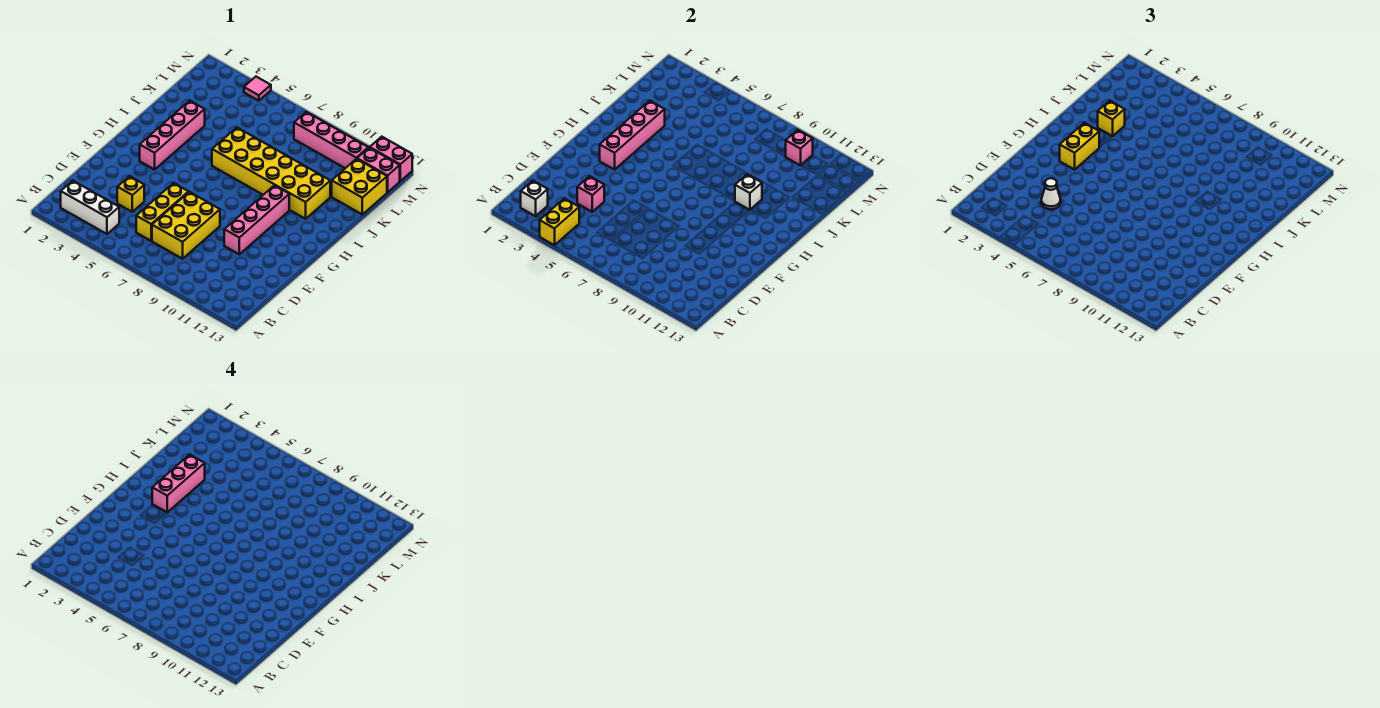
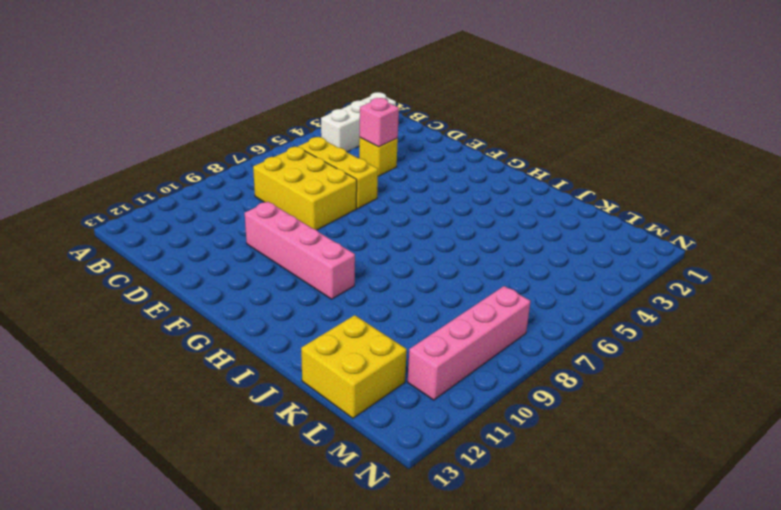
none -> pink brick G3:J3 level 1
none -> yellow brick I6:J11 level 1
none -> pink brick M12:M13 level 1

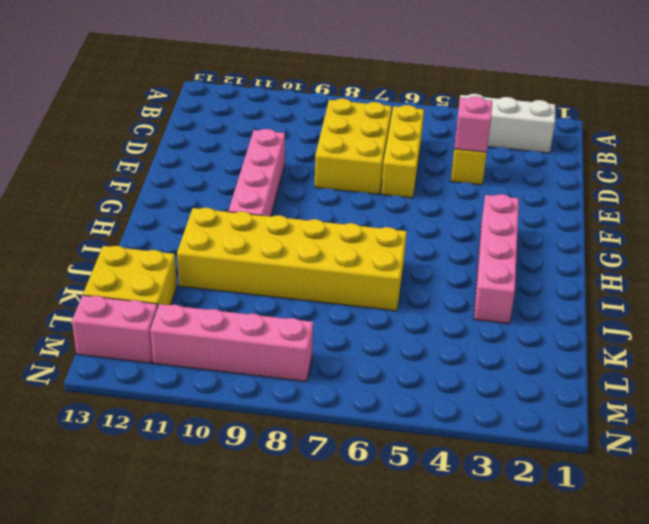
none -> pink tile N4 level 1
none -> pink brick N12:N13 level 1
none -> yellow brick A4:B4 level 2

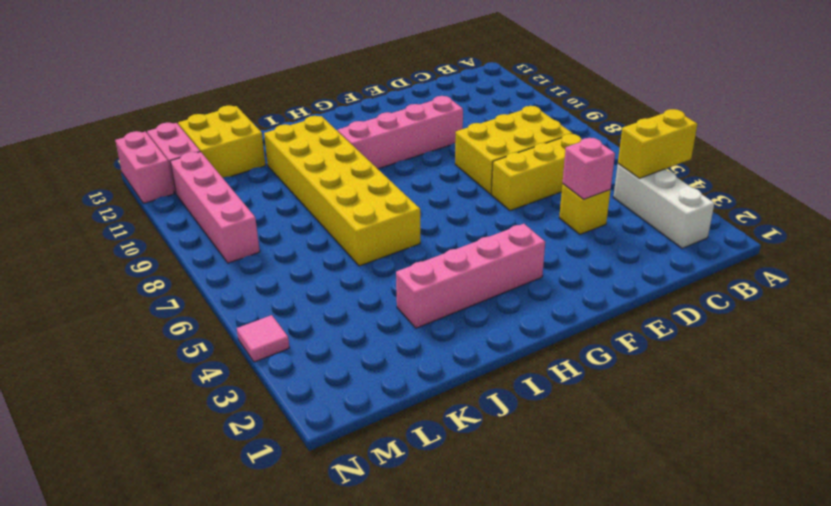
none -> white brick B2 level 2
none -> pink brick G3:J3 level 2
none -> white brick I10 level 2

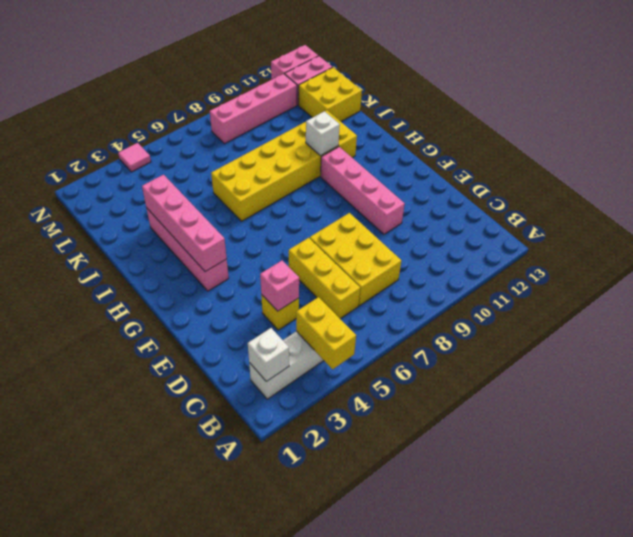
none -> pink brick M10 level 2
none -> white cone D4 level 3
none -> yellow brick G3:H3 level 3

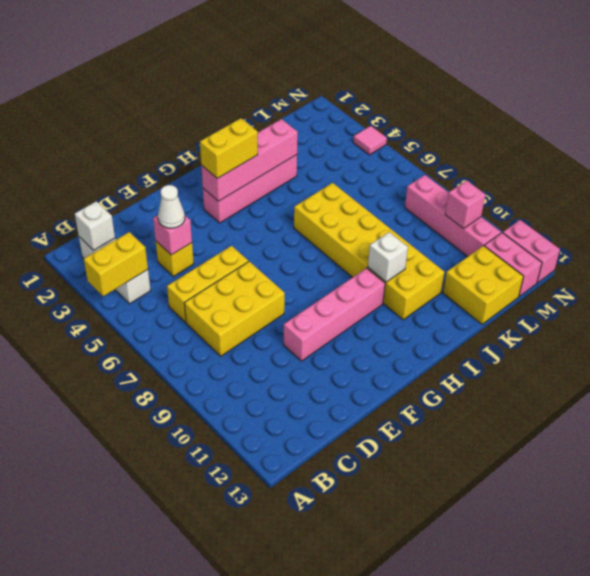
none -> yellow brick J3 level 3
none -> pink brick H3:J3 level 4

